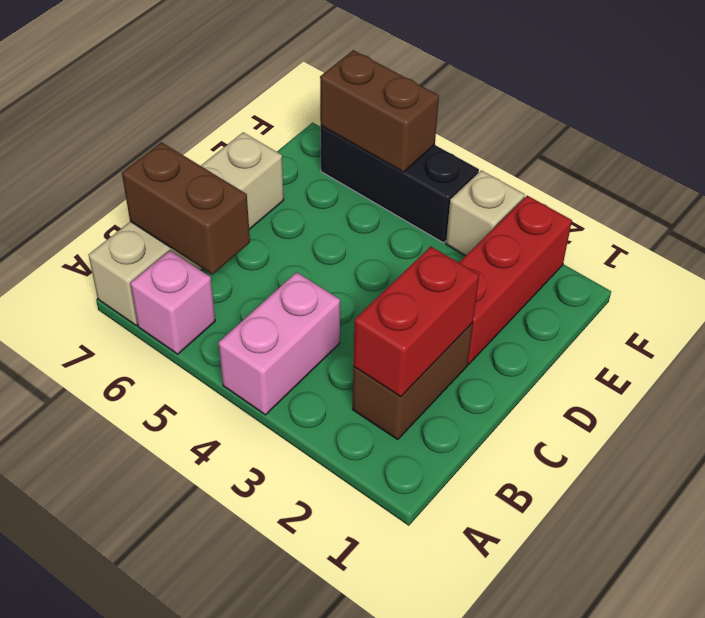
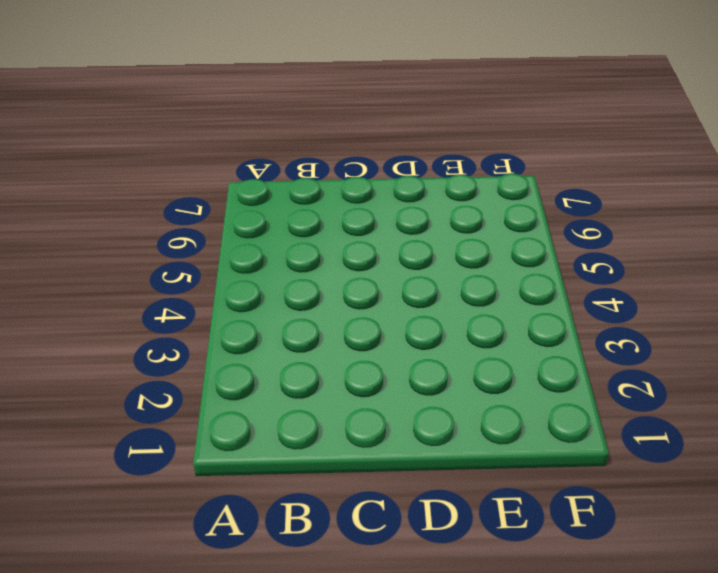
none -> pink brick A4:B4 level 1
none -> pink brick A6 level 1

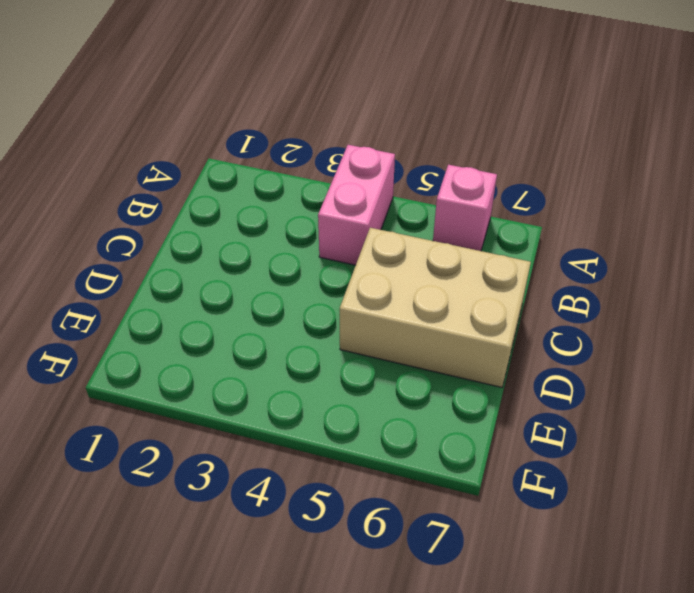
tan brick C5:D7 level 1 -> tan brick A7:D7 level 1
none -> brown brick B2:C2 level 1
none -> red brick D2:F2 level 1

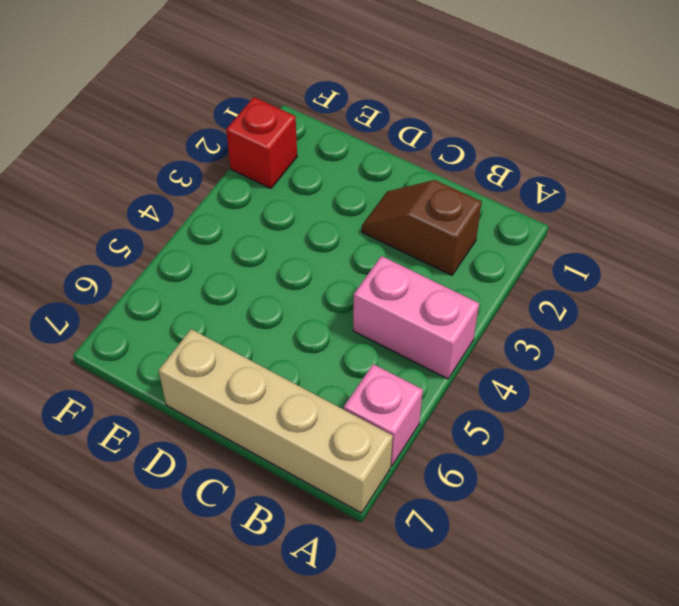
brown slope B2:C2 level 1 top B -> brown brick B2:C2 level 1
red brick F2 level 1 -> red brick D2:F2 level 1
none -> tan brick F3 level 1
none -> black brick F4:F6 level 1

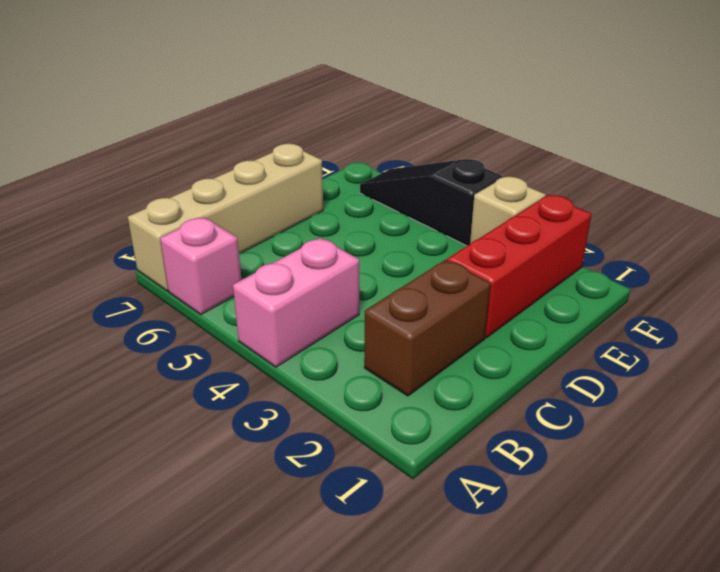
black slope F4:F6 level 1 top 4 -> black brick F4:F6 level 1
none -> red brick B2:C2 level 2
none -> brown brick B6:B7 level 2

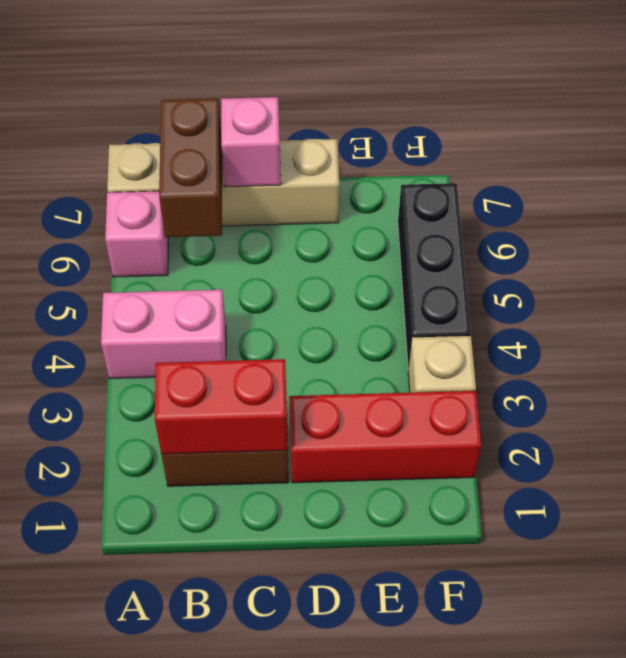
pink brick C7 level 2 -> none
none -> brown brick F5:F6 level 2

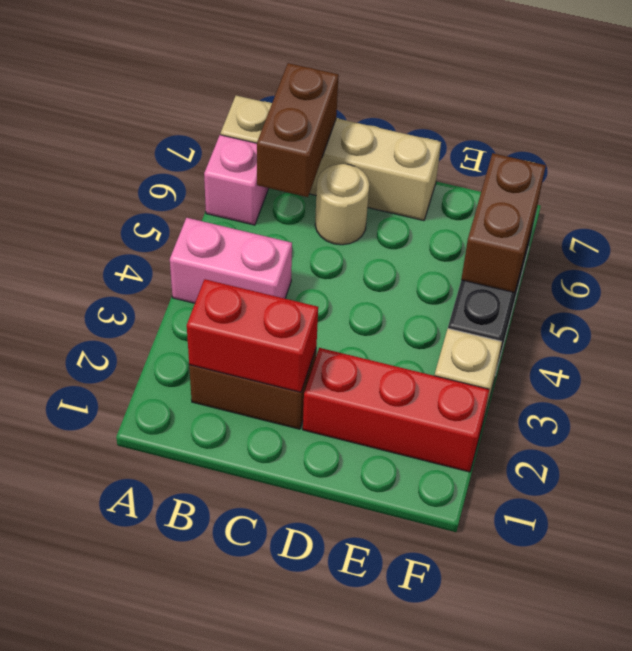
tan round brick C6 level 1 -> none

